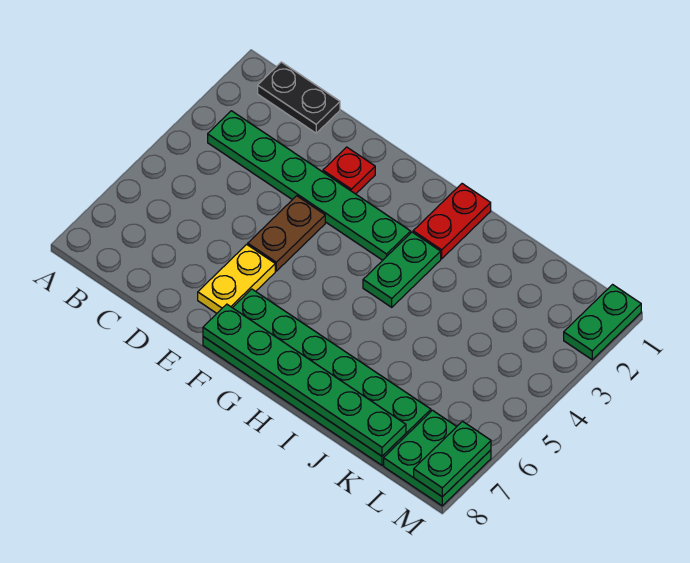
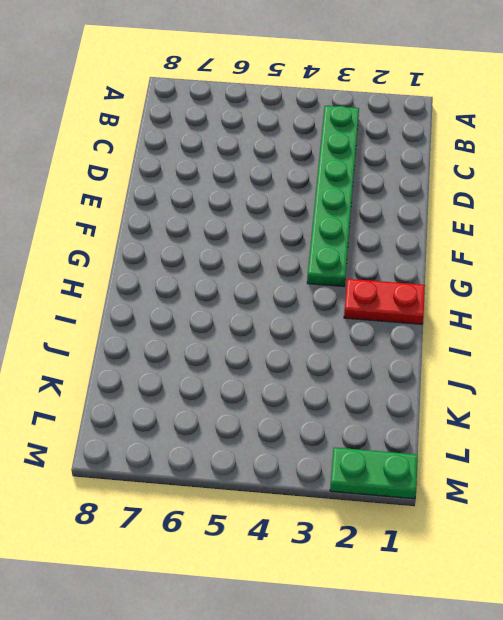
none -> black plate B1:C1 level 1
none -> red plate E2 level 1
none -> brown plate E4:E5 level 1

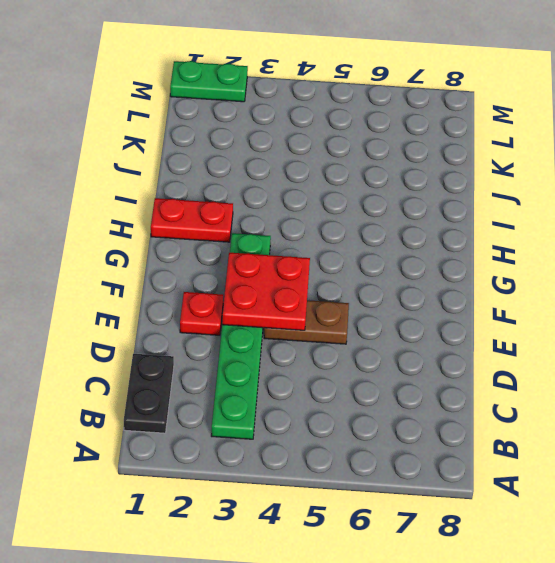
red plate E3:F4 level 2 -> none
none -> yellow plate E6:E7 level 1
none -> green plate F7:K8 level 1
none -> green plate H3:H4 level 1

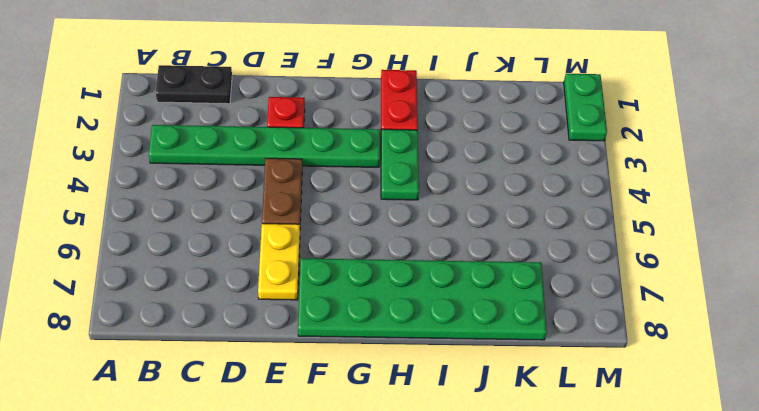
none -> green plate L7:M8 level 1
none -> green plate F8:K8 level 2
none -> green plate M7:M8 level 2

